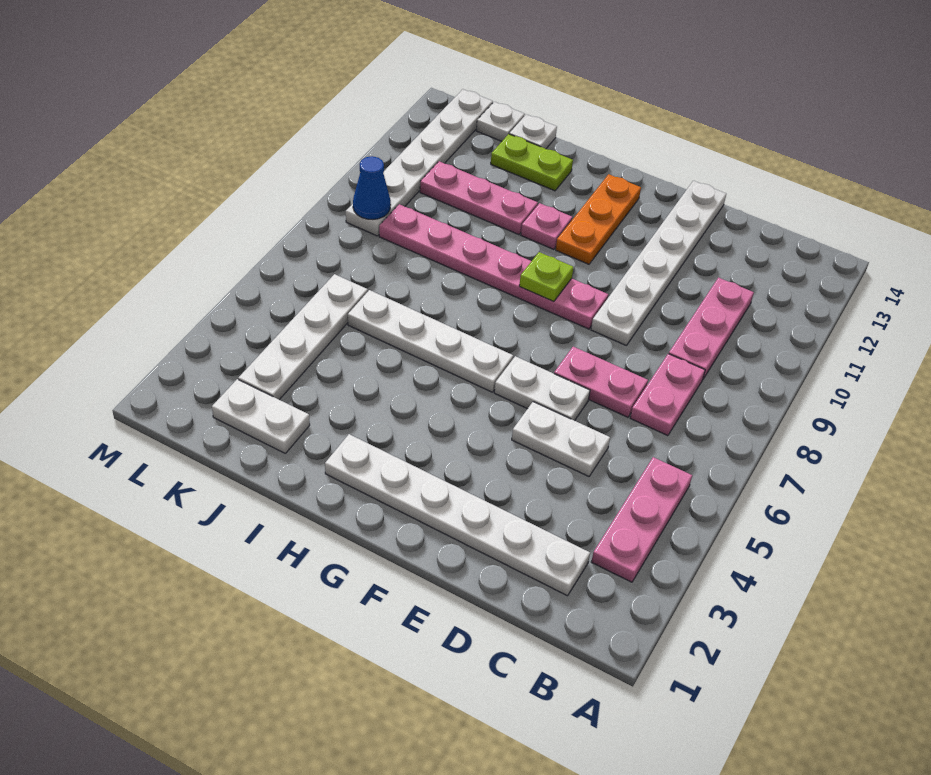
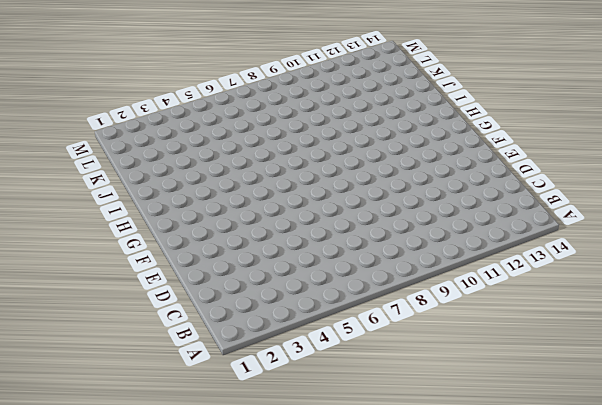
none -> pink plate B3:B5 level 1
none -> white plate C2:H2 level 1
none -> pink plate C7:C8 level 1

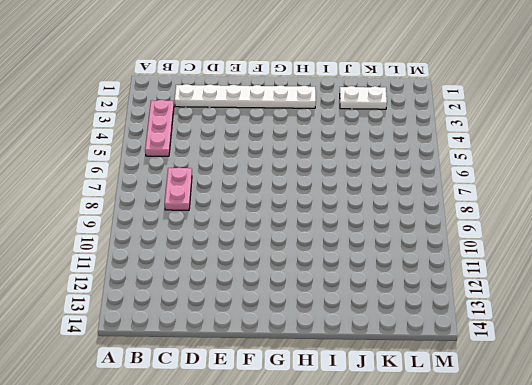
none -> pink plate C9:C11 level 1
none -> white plate D5:E5 level 1
none -> pink plate D7:E7 level 1

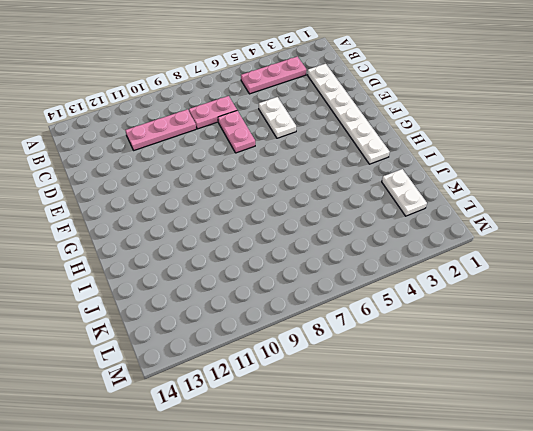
none -> white plate E6:F6 level 1
none -> white plate E9:E14 level 1
none -> pink plate F9:K9 level 1

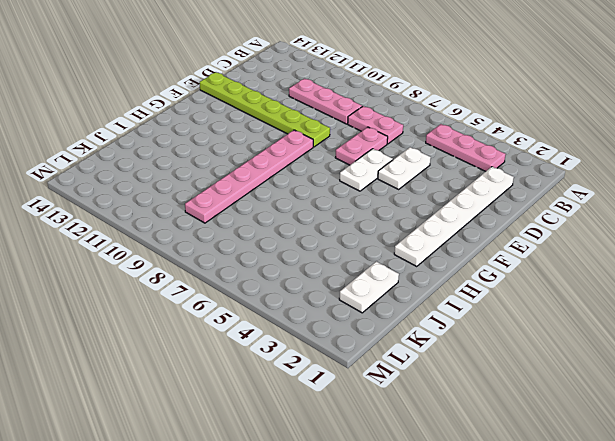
lime plate E9:E14 level 1 -> white plate E9:E14 level 1
none -> white plate G6:J6 level 1
none -> orange plate G11:G13 level 1
none -> pink plate H11 level 1

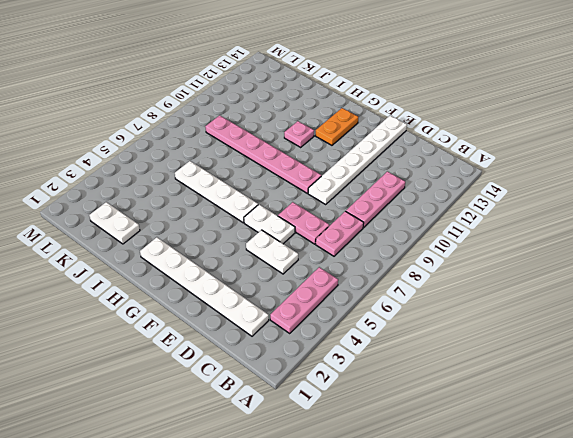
orange plate G12:G13 level 1 -> orange plate G11:G13 level 1
none -> pink plate I11:K11 level 1
none -> lime plate I13:J13 level 1
none -> white plate J14 level 1

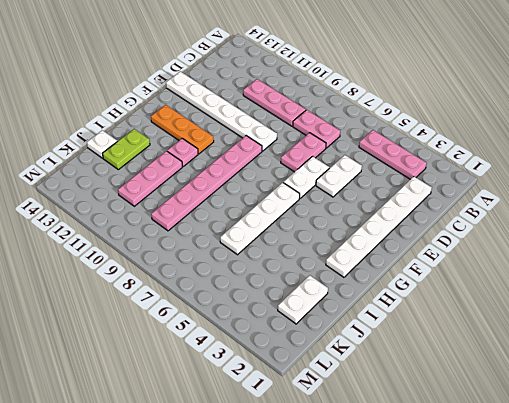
none -> white plate K3:K6 level 1
none -> white plate K14 level 1
none -> white plate L9:L14 level 1

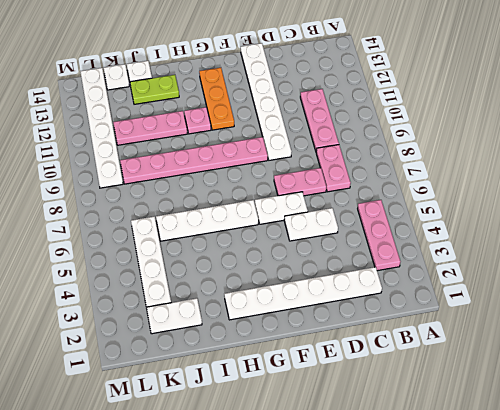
none -> lime plate G9 level 2
none -> blue cone L9 level 2

